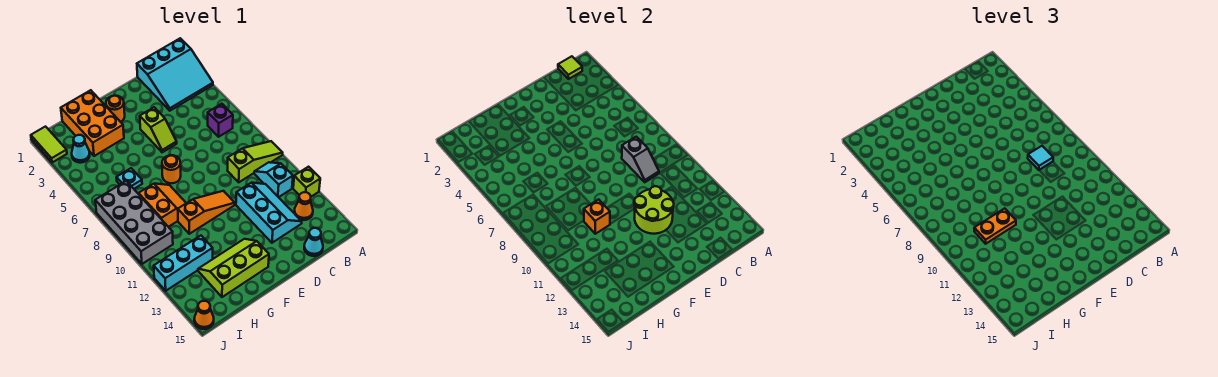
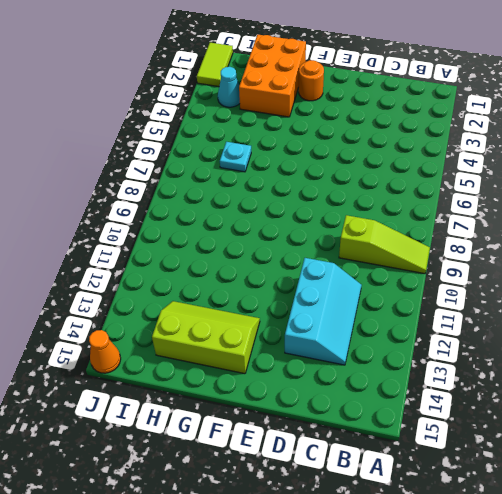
none -> cyan slope A1:C3 level 1 top 1
none -> lime brick A12 level 1
none -> purple brick B6 level 1

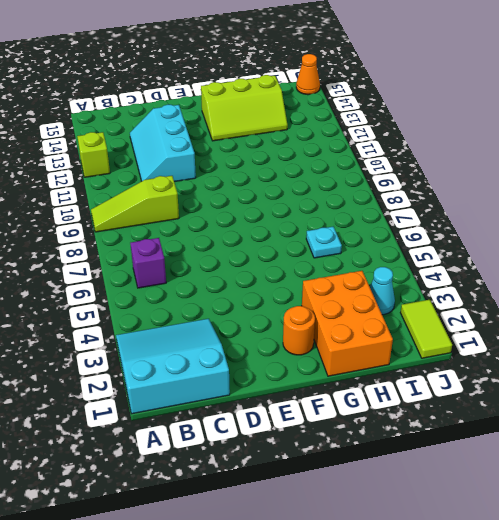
none -> cyan slope B10:B11 level 1 top 11
none -> orange cone B13 level 1
none -> cyan cone C15 level 1

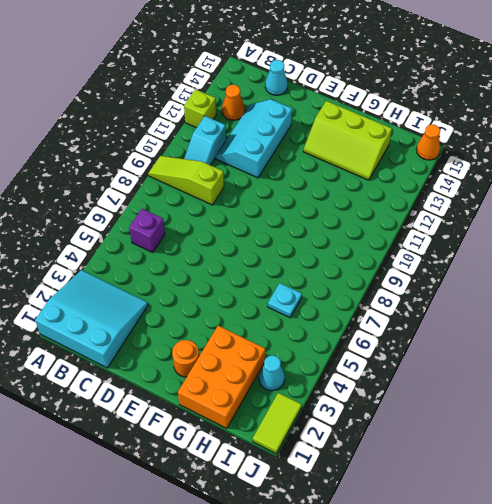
none -> lime slope E4:E5 level 1 top 4
none -> orange slope E10:G10 level 1 top G
none -> orange round brick F7 level 1

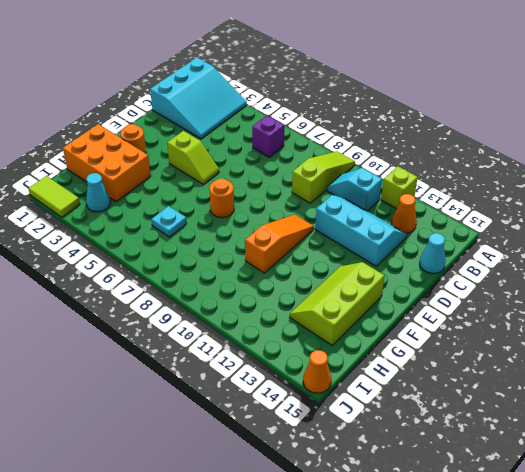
none -> orange slope G8:H9 level 1 top H
none -> cyan brick H12:J12 level 1
none -> grey brick I7:J10 level 1

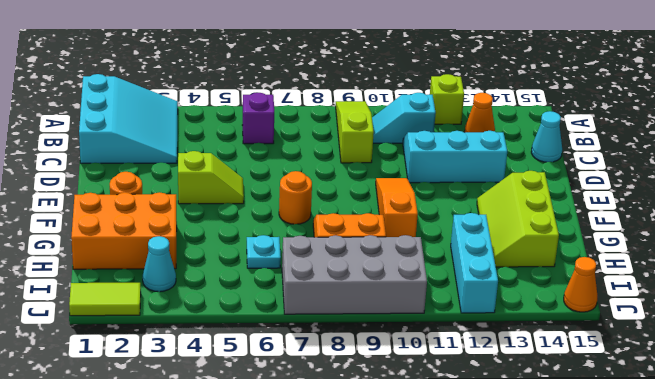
none -> lime tile B1 level 2
none -> grey slope C8:C9 level 2 top 8
none -> lime round brick D11:E12 level 2

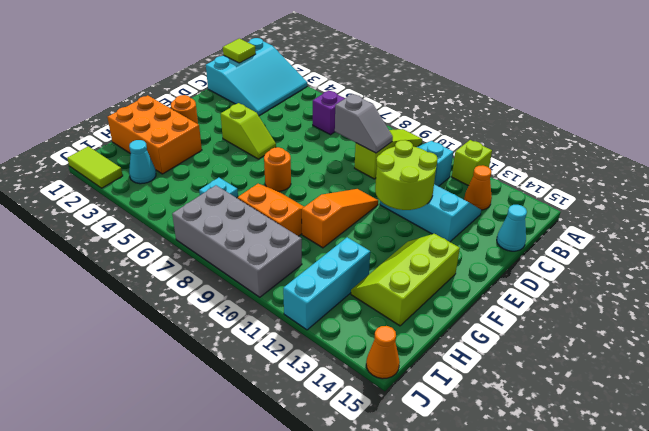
none -> orange brick G10 level 2
none -> cyan tile C8 level 3
none -> orange plate G10:H10 level 3

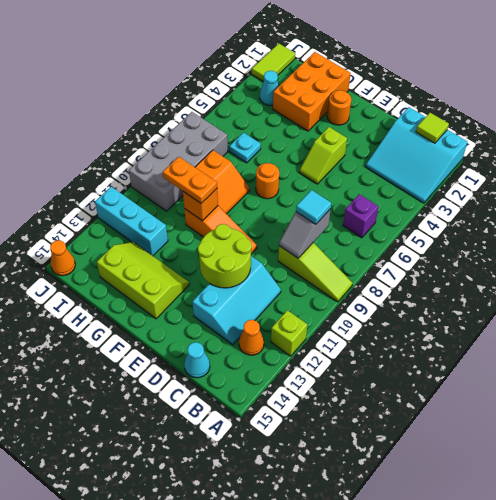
none -> cyan slope B10:B11 level 1 top 11

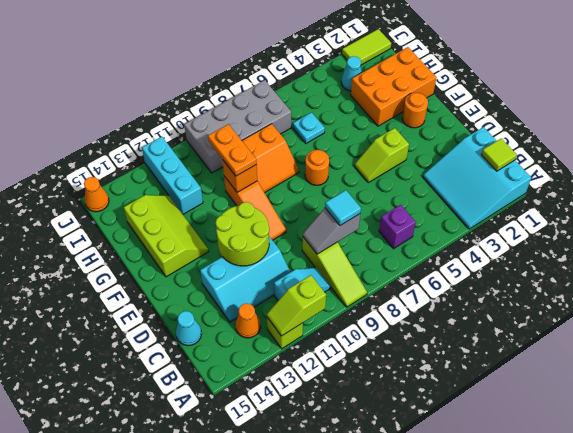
lime slope A11:A12 level 2 top 11 -> none

